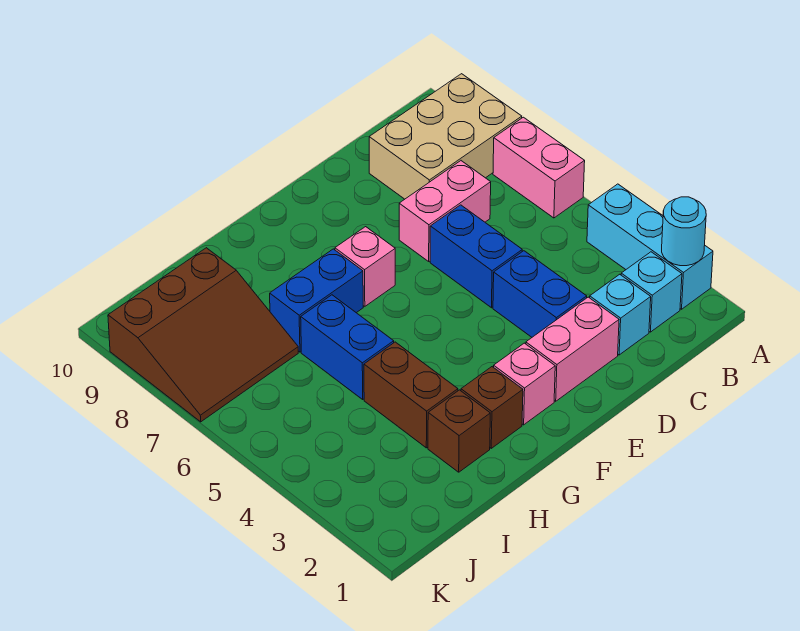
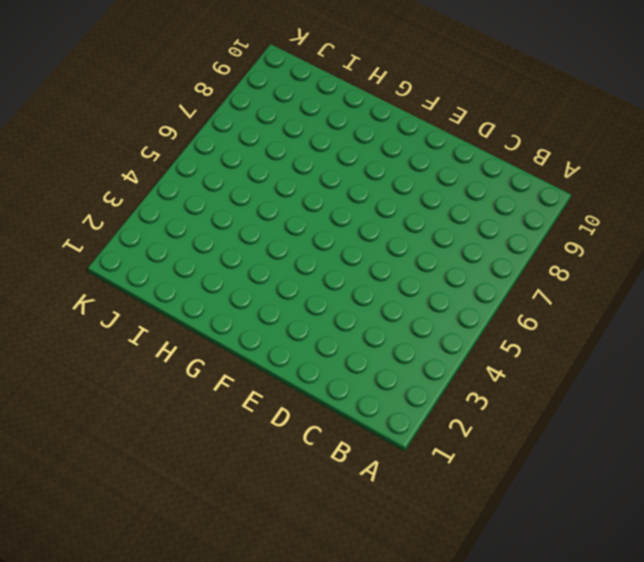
none -> cyan brick A2:A4 level 1
none -> pink brick A6:A7 level 1
none -> tan brick A8:C9 level 1

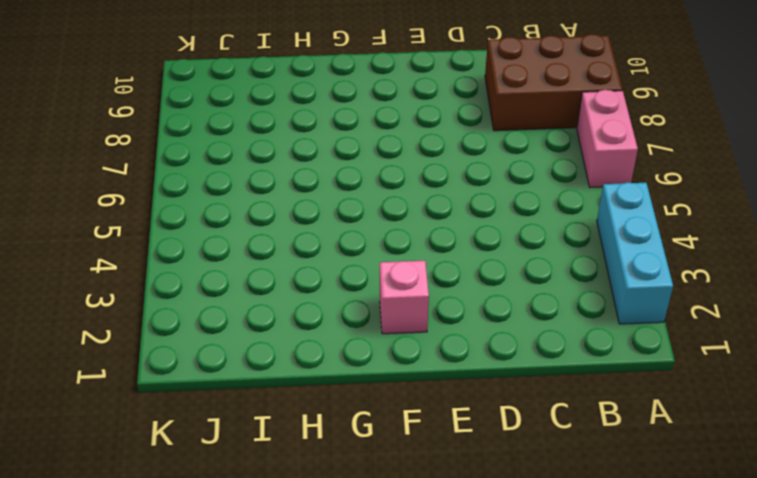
brown brick A8:C9 level 1 -> tan brick A8:C9 level 1
none -> cyan brick B2 level 1
none -> cyan brick C2 level 1
none -> pink brick C7:D7 level 1

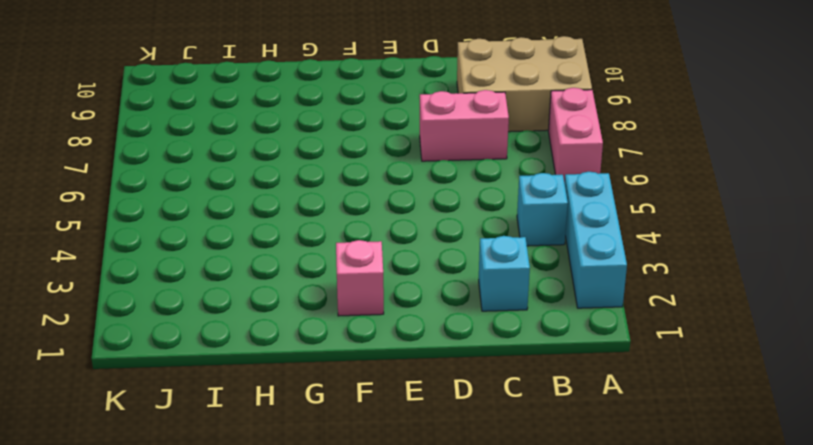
cyan brick B4 level 1 -> cyan brick B2 level 1
none -> pink brick D2:E2 level 1
none -> blue brick D3:D4 level 1
none -> blue brick D5:D6 level 1

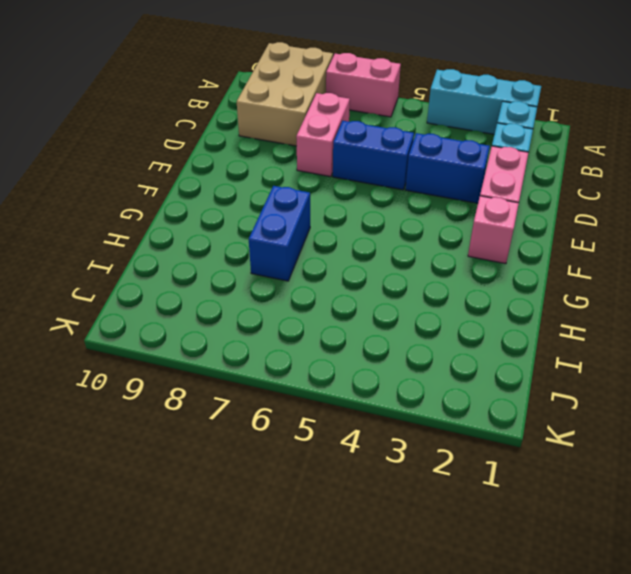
none -> pink brick F7 level 1
none -> brown brick G2 level 1
none -> brown brick H2 level 1

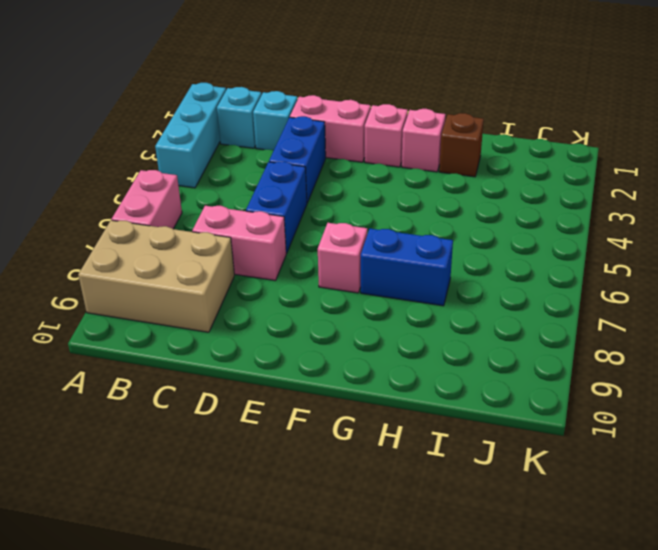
pink brick G2 level 1 -> brown brick G2 level 1
none -> brown brick H3:H4 level 1
none -> blue brick H5:H6 level 1
none -> brown slope I7:K9 level 1 top 9

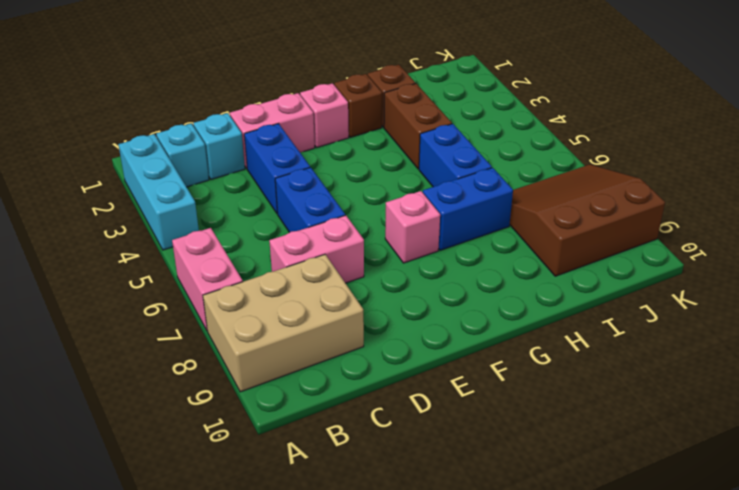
none -> cyan round brick A2 level 2

